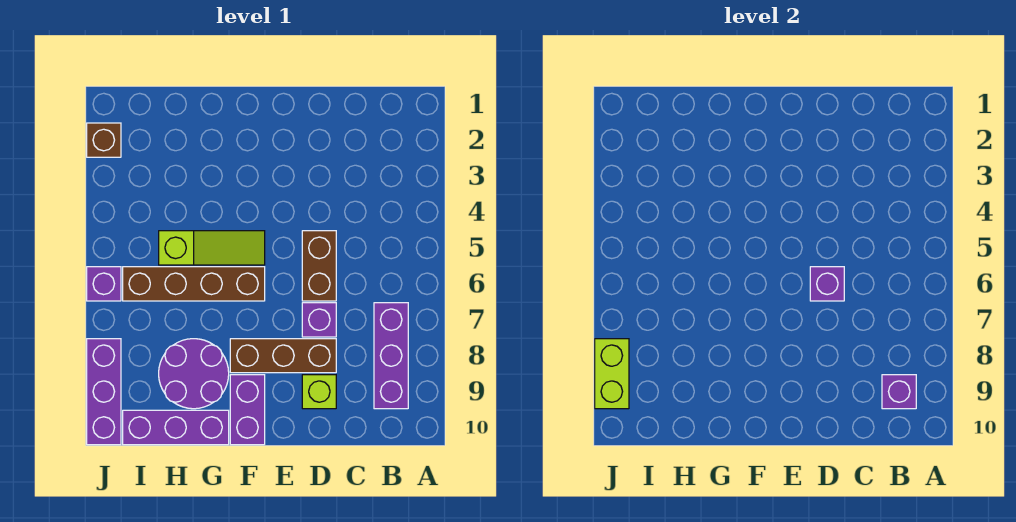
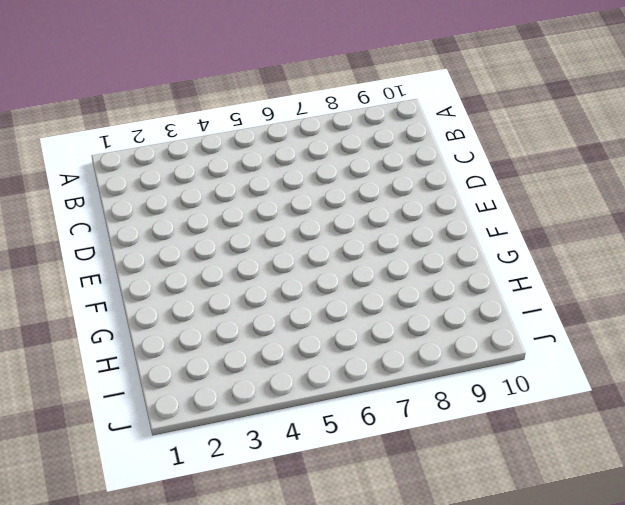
none -> purple brick B7:B9 level 1
none -> brown brick D5:D6 level 1
none -> purple brick D7 level 1

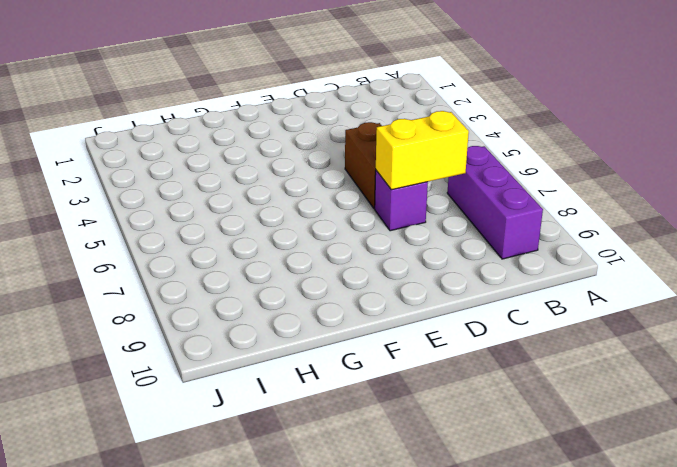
yellow brick C7:D7 level 2 -> none
none -> brown brick D8:F8 level 1
none -> lime brick D9 level 1
none -> lime slope F5:H5 level 1 top H

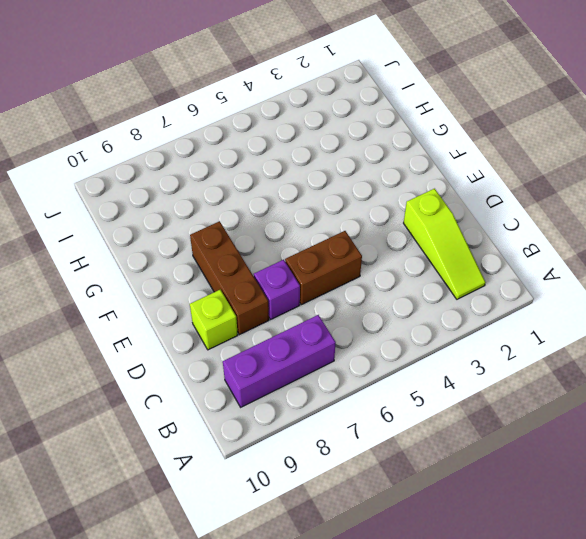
lime slope B2:D2 level 1 top D -> lime slope F5:H5 level 1 top H
none -> brown brick F6:I6 level 1
none -> purple brick F9:F10 level 1
none -> purple round brick G8:H9 level 1

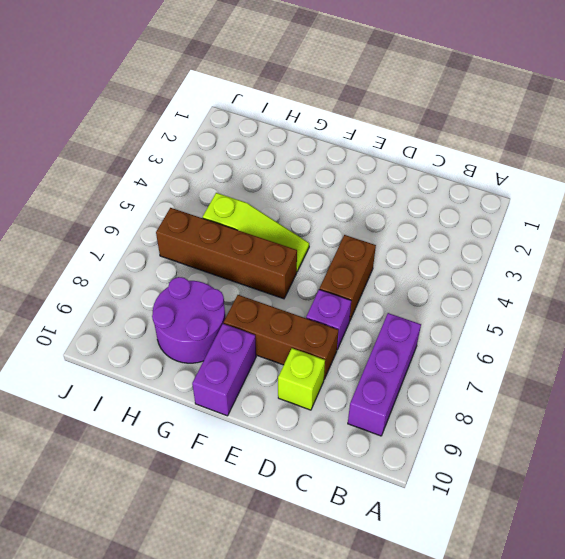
none -> purple brick G10:I10 level 1
none -> brown brick J2 level 1
none -> purple brick J6 level 1

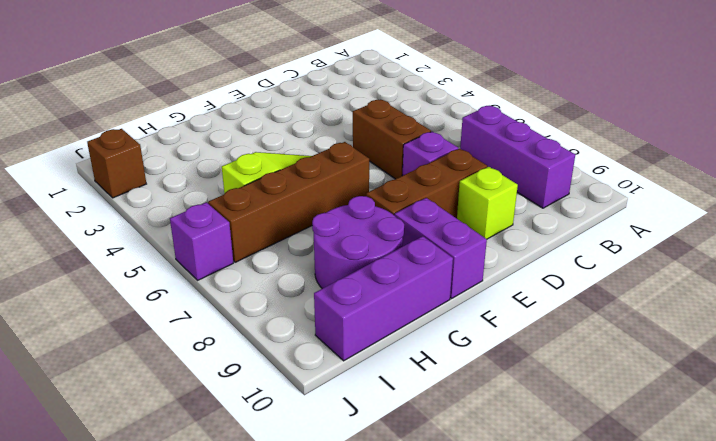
none -> purple brick J8:J10 level 1
none -> purple brick B9 level 2
none -> purple brick D6 level 2

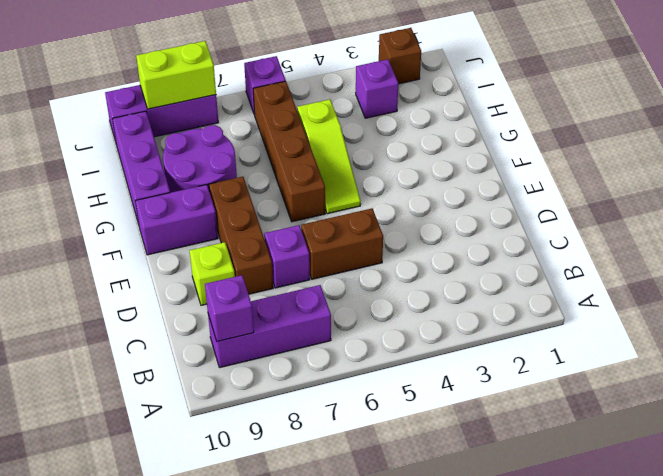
purple brick I3 level 1 -> purple brick D6 level 2

